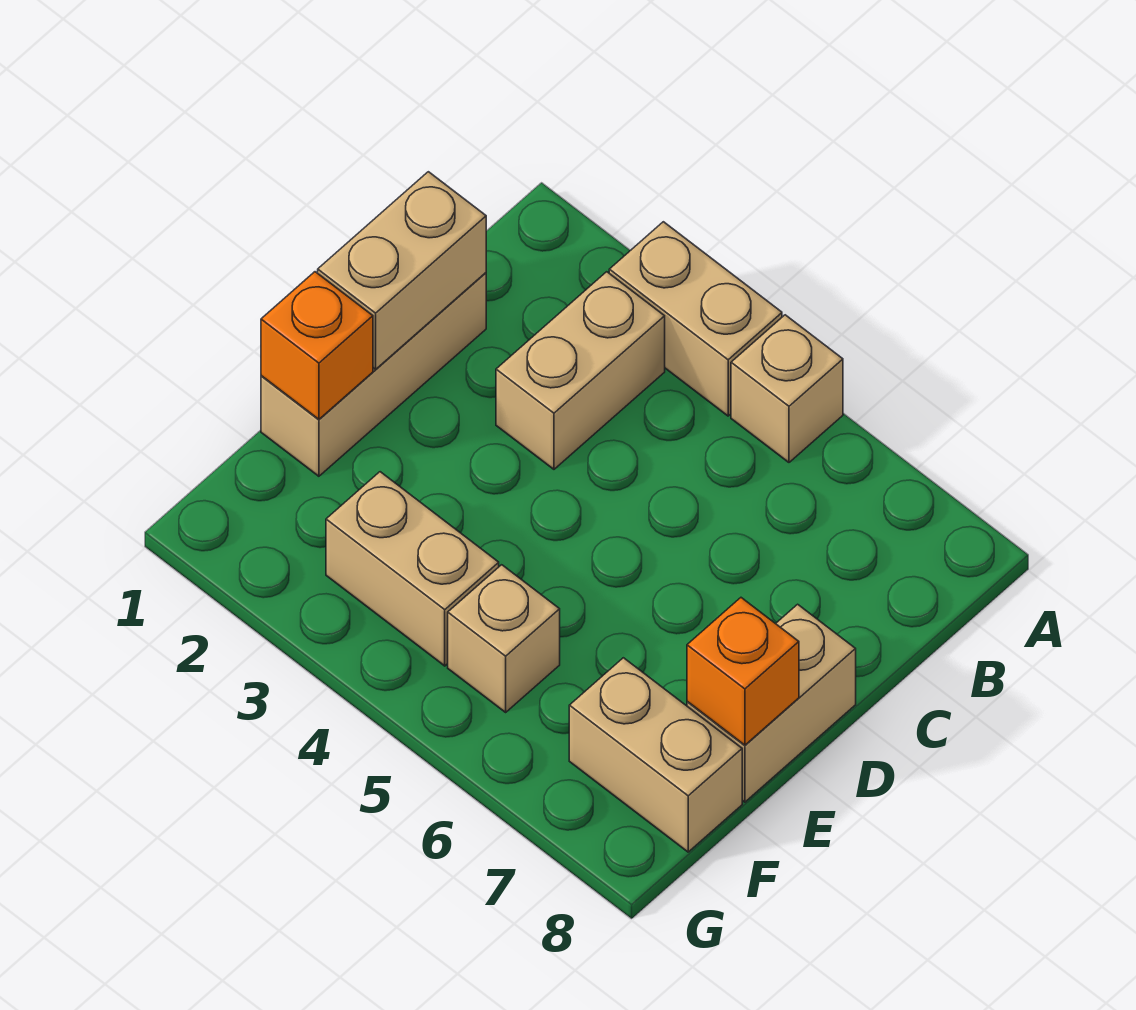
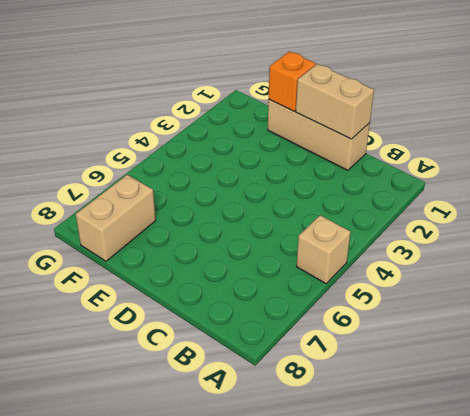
none -> tan brick A3:A4 level 1
none -> tan brick B3:C3 level 1

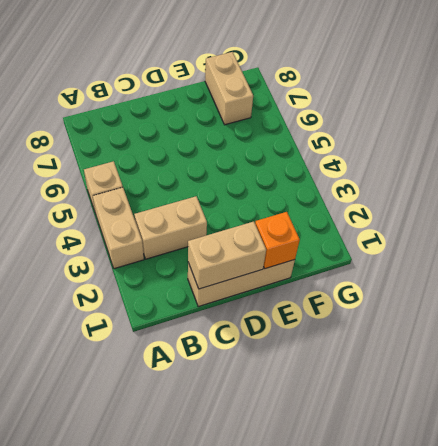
none -> tan brick D8:E8 level 1
none -> tan brick F3:F4 level 1

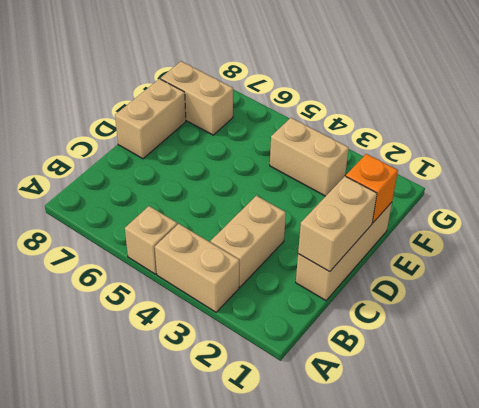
none -> tan brick F5 level 1
none -> orange brick E8 level 2

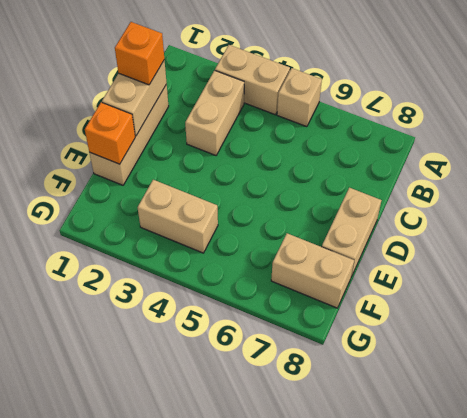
orange brick C1 level 3 -> orange brick E8 level 2
none -> tan brick F5 level 1

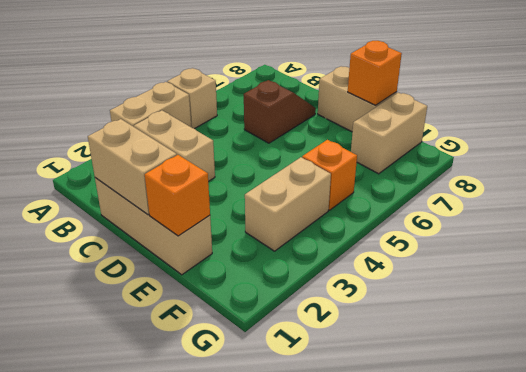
brown slope C6:C7 level 1 top 6 -> none
orange brick F5 level 1 -> tan brick F5 level 1

